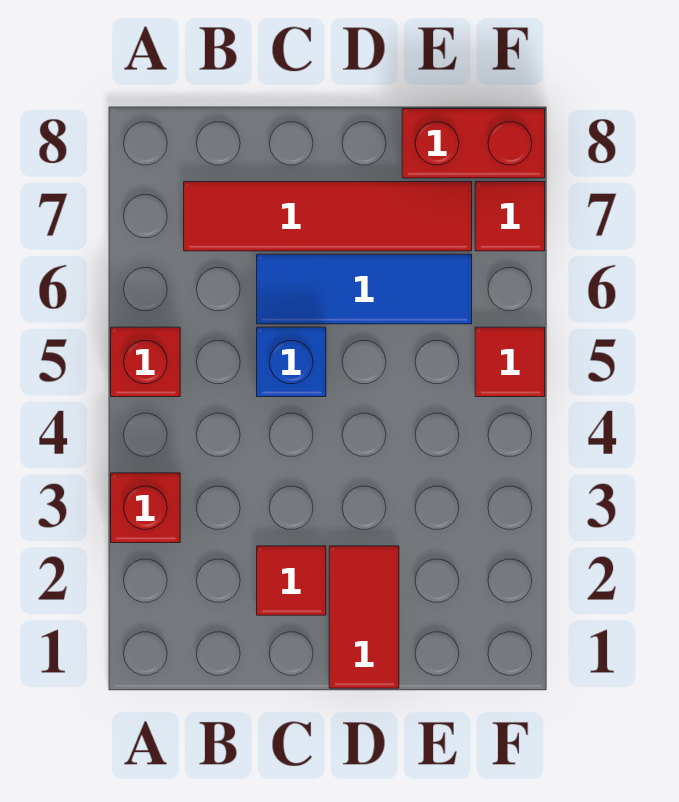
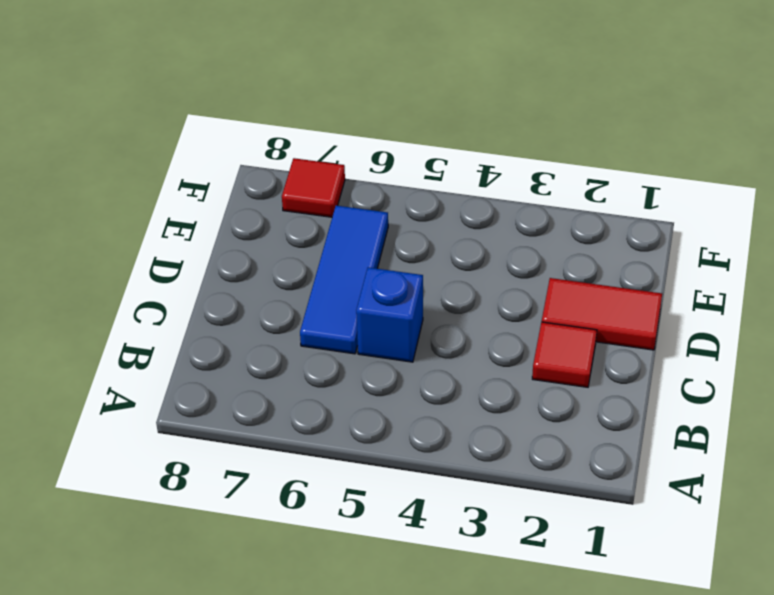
none -> red brick A3 level 1
none -> red brick A5 level 1

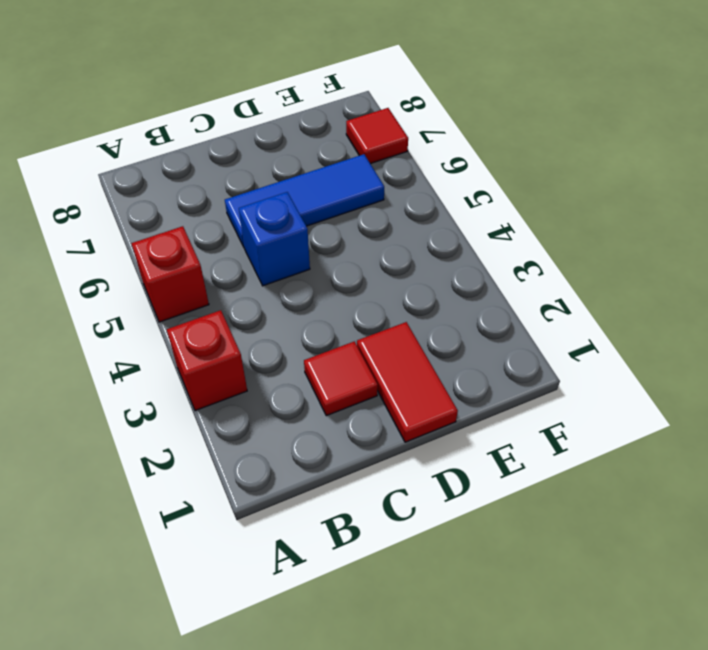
none -> red tile B7:E7 level 1
none -> red brick E8:F8 level 1

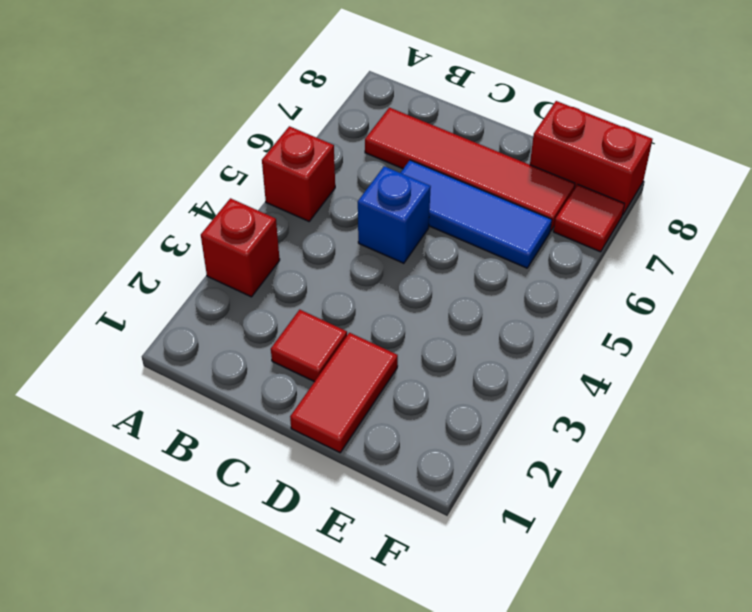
none -> red tile F5 level 1

